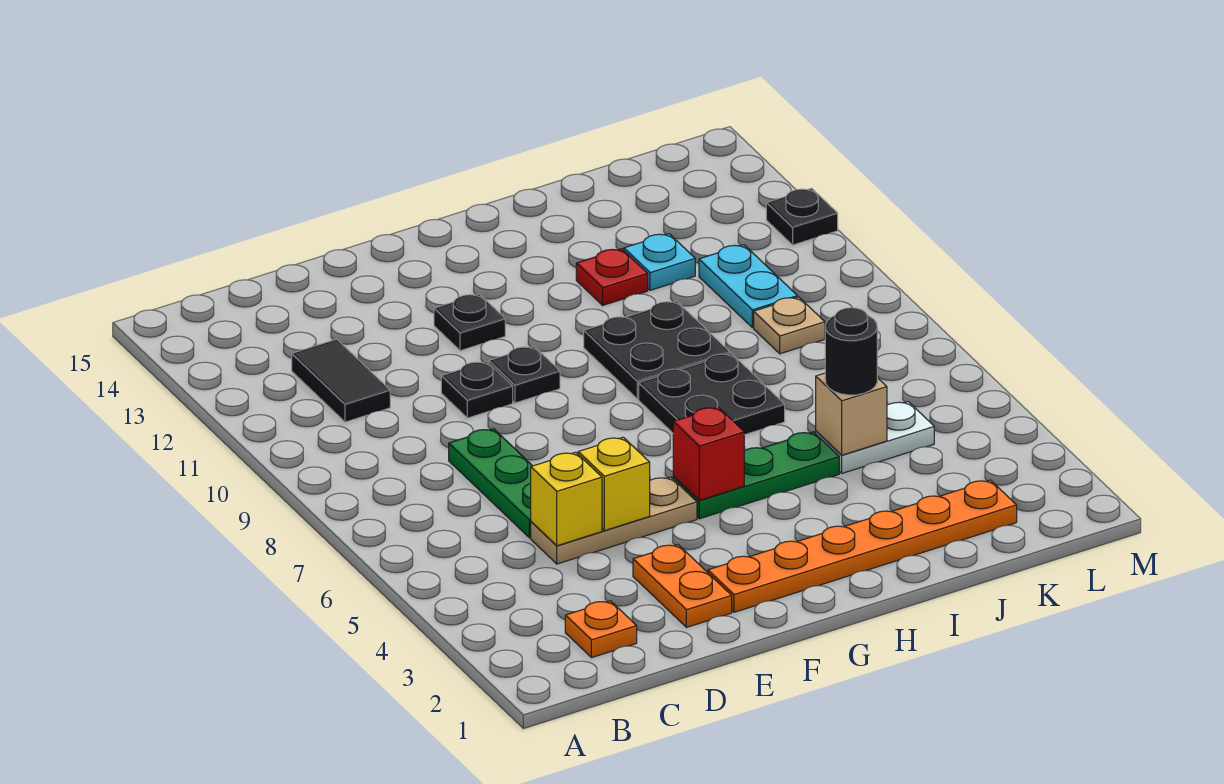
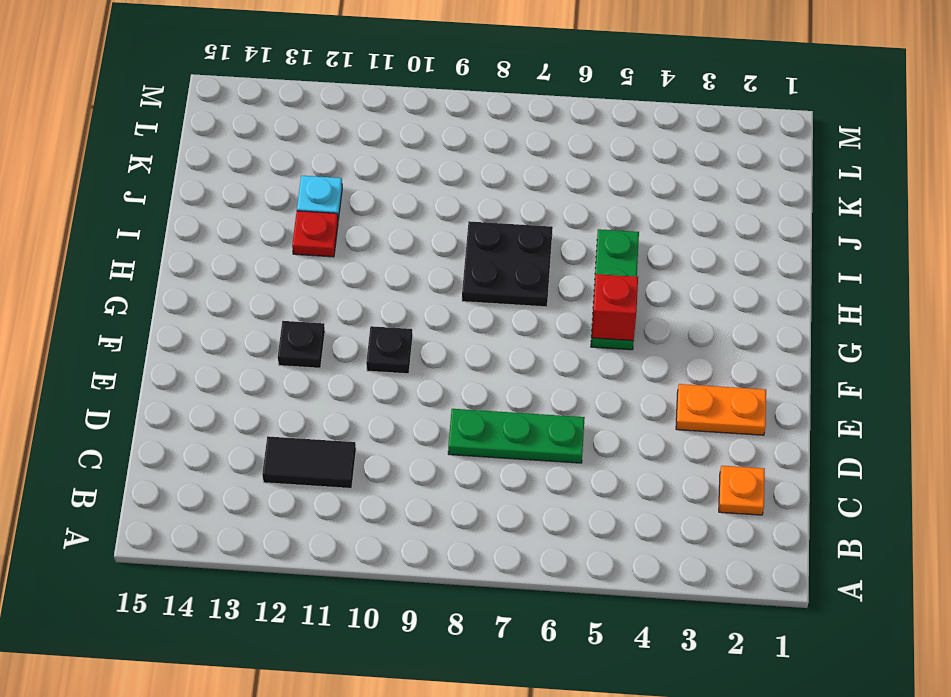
none -> tan plate D5:F5 level 1
none -> black plate E10 level 1
none -> orange plate F2:K2 level 1

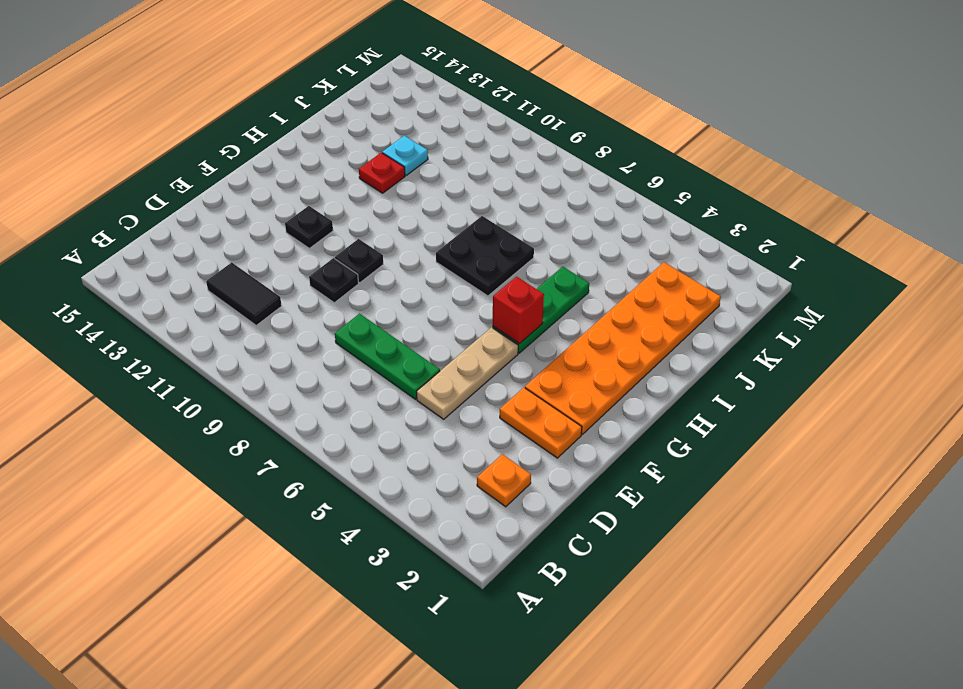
orange plate F2:K3 level 1 -> orange plate F2:K2 level 1
none -> black plate H9:I10 level 1
none -> white plate J5:K5 level 1
none -> tan plate K9 level 1

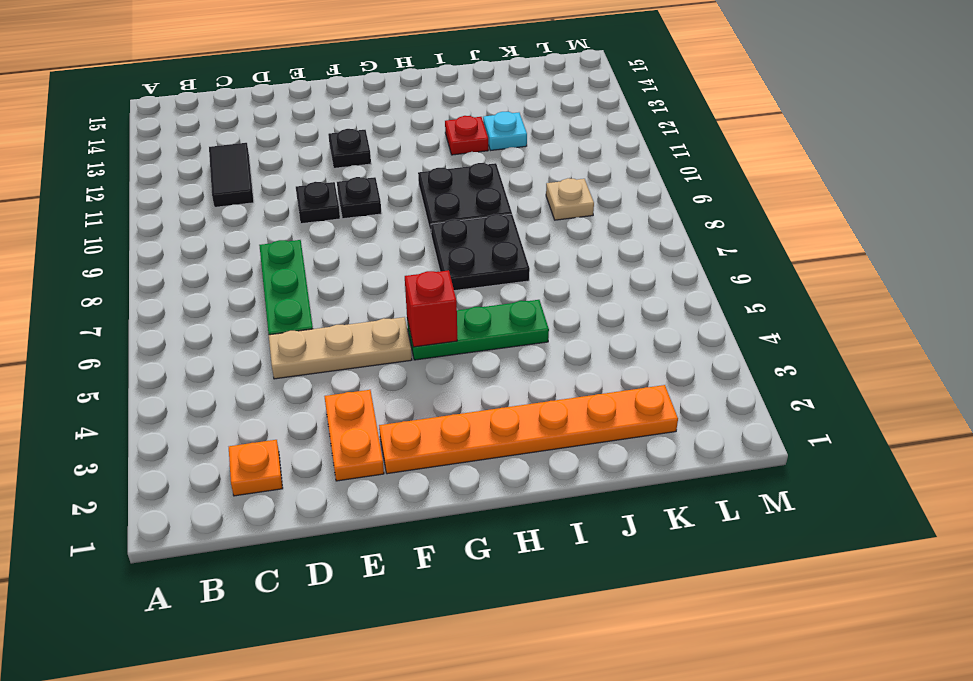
none -> white plate J5:K5 level 1
none -> cyan plate K10:K11 level 1
none -> black plate M12 level 1

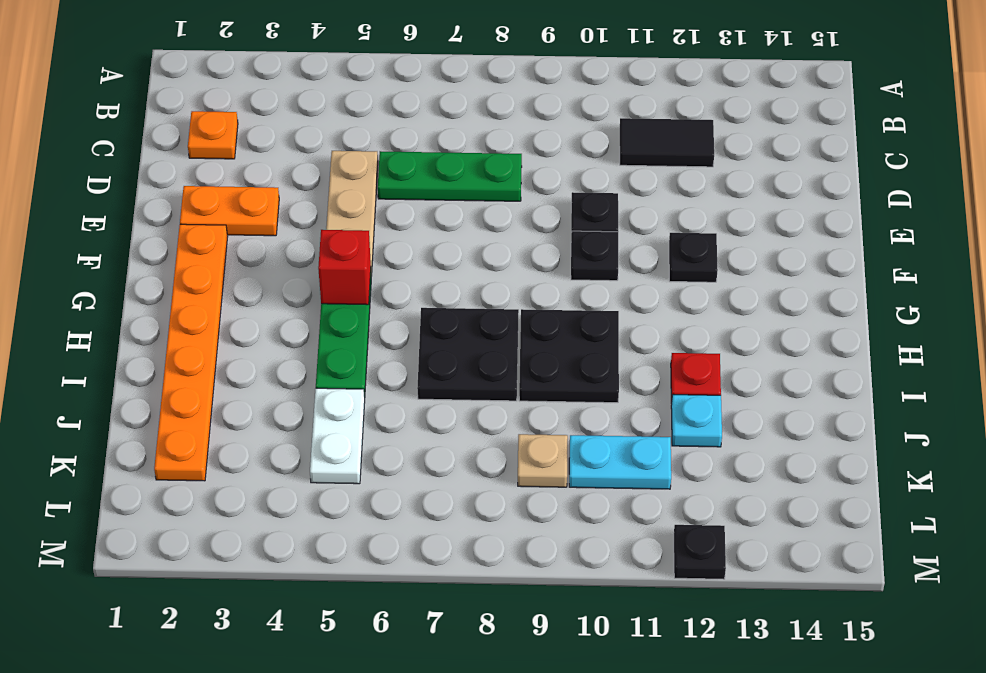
none -> yellow brick D5 level 2
none -> yellow brick E5 level 2
none -> tan brick J5 level 2

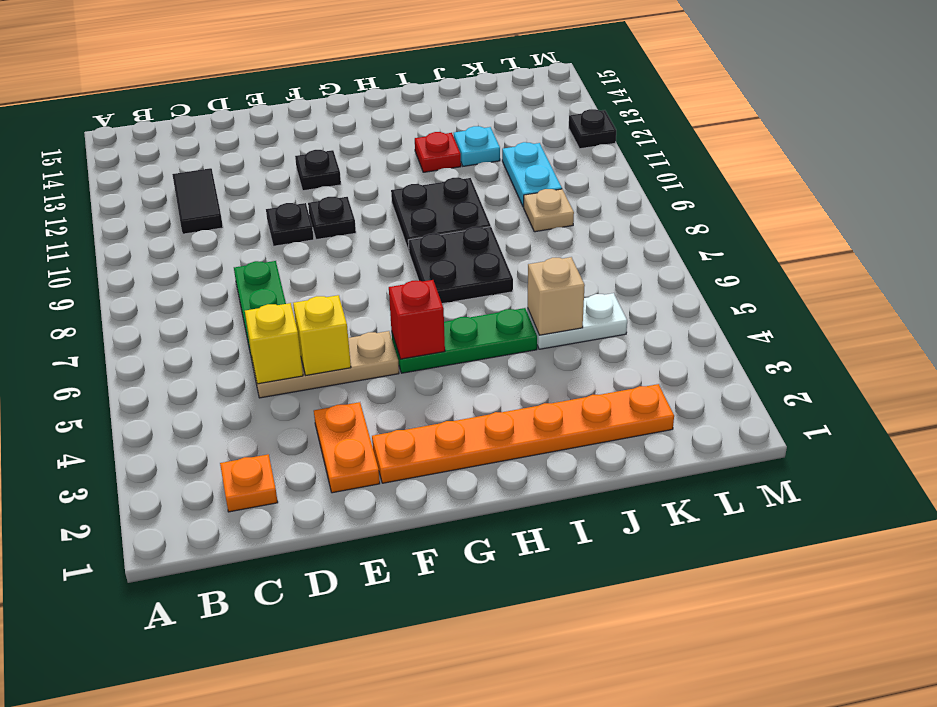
none -> black round brick J5 level 3

